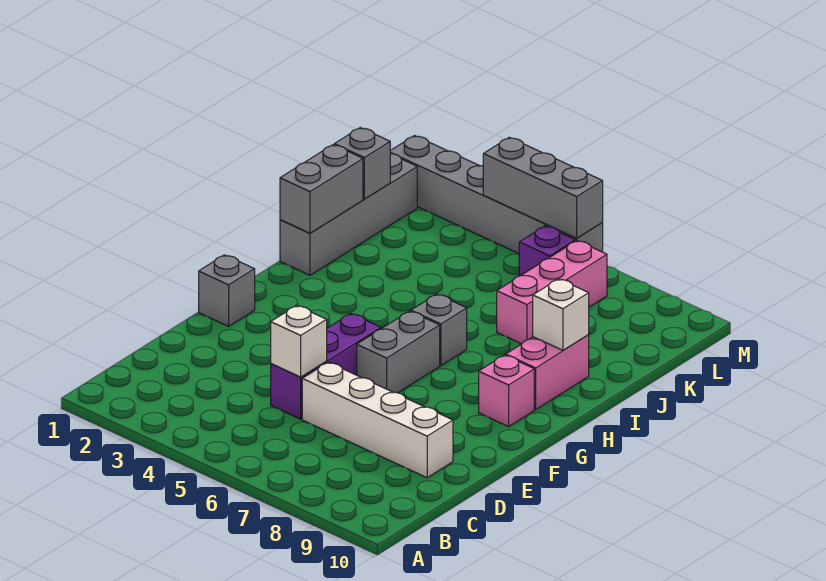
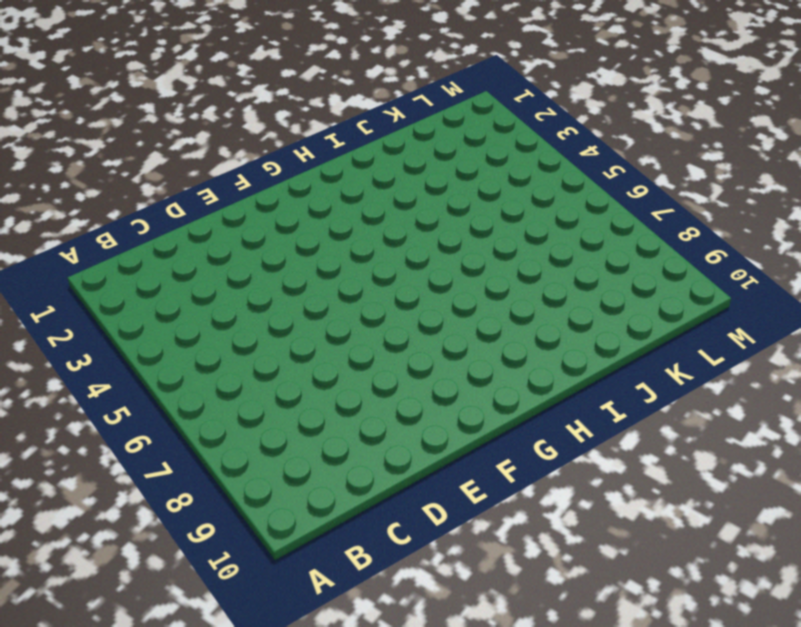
none -> purple brick D5:F5 level 1
none -> white brick D6:D9 level 1
none -> grey brick F1 level 1

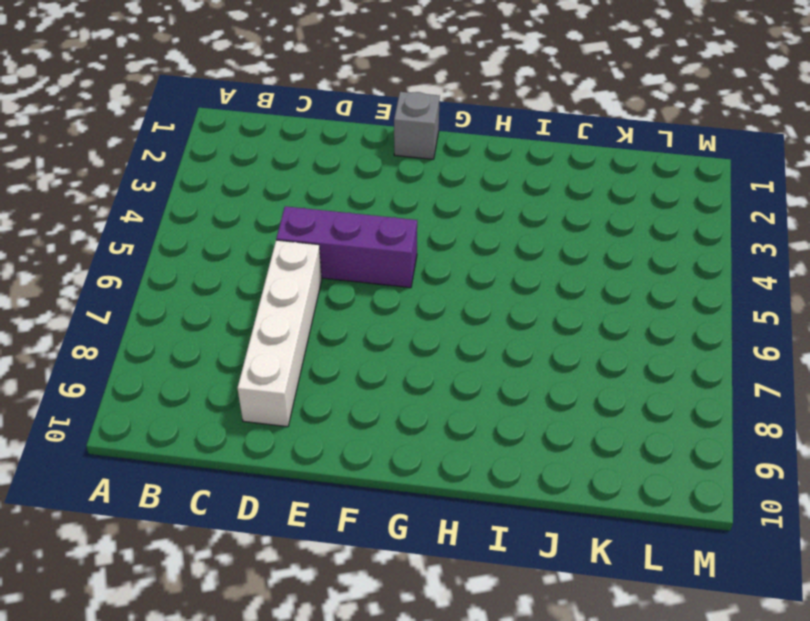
none -> grey brick F6:G6 level 1
none -> pink brick G9 level 1
none -> grey brick H6 level 1

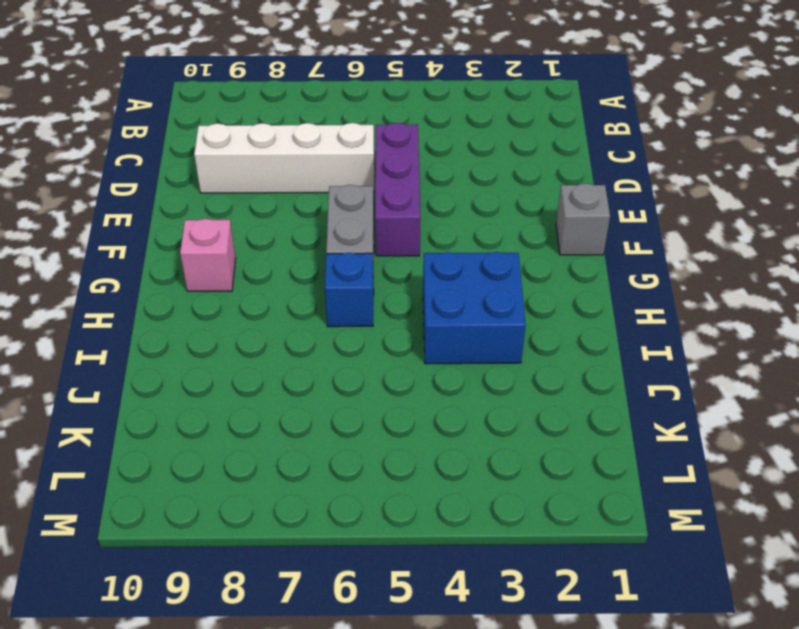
blue brick H3:I4 level 1 -> none
blue brick H6 level 1 -> grey brick H6 level 1
none -> pink brick H9:I9 level 1
none -> grey brick I1:L1 level 1
none -> pink brick J7:L7 level 1

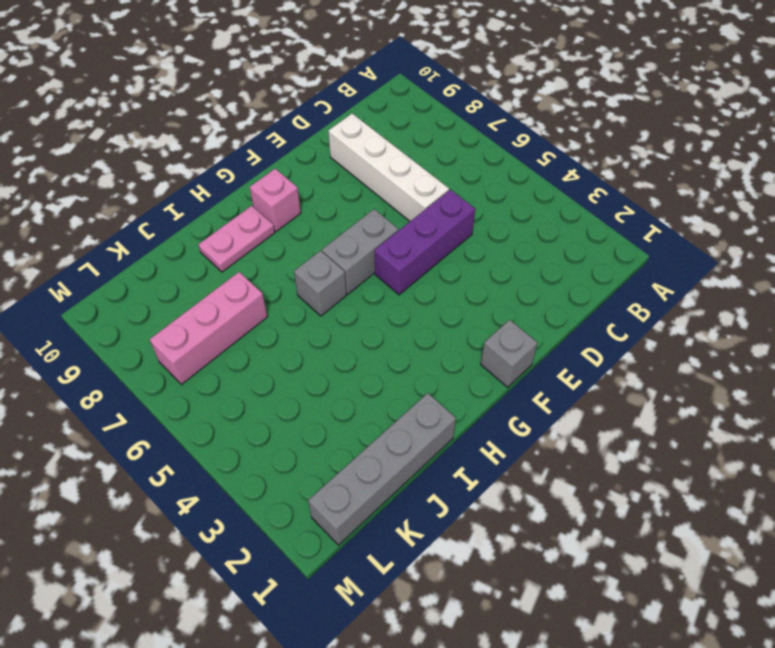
pink plate H9:I9 level 1 -> pink brick H9:I9 level 1
none -> purple brick L6 level 1
none -> grey brick M1:M6 level 1
none -> white brick D5 level 2

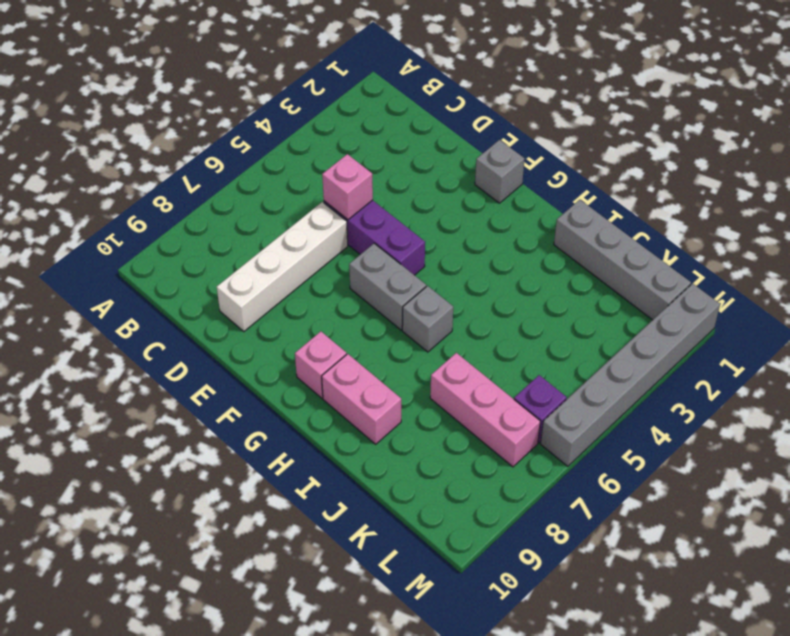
pink brick D5 level 2 -> white brick D5 level 2
none -> grey brick I1:J1 level 2
none -> white brick I9 level 2
none -> grey brick K1 level 2

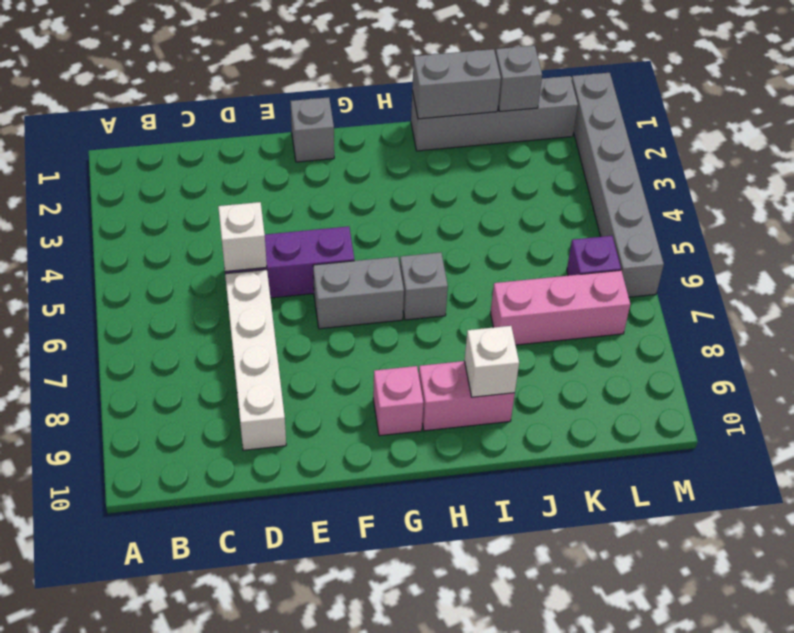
none -> grey brick M4:M6 level 2

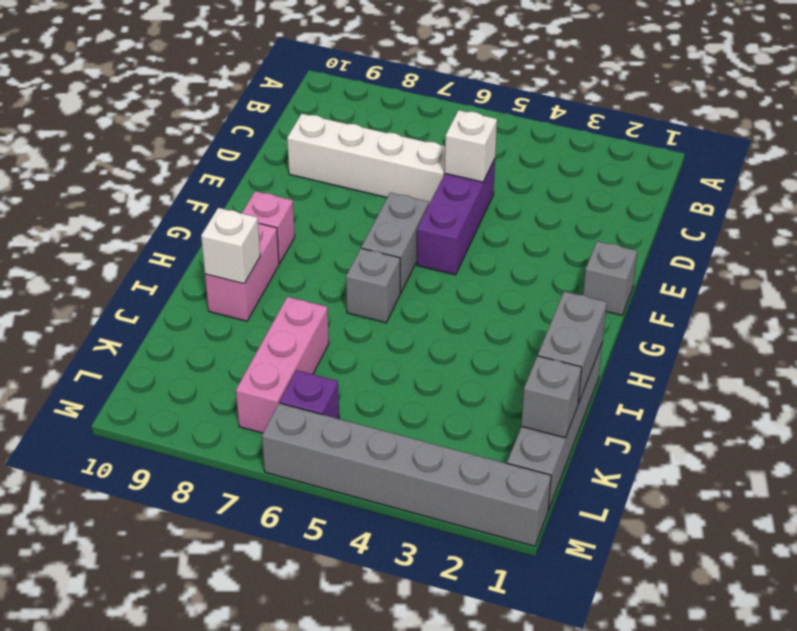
none -> grey brick M4:M6 level 2

